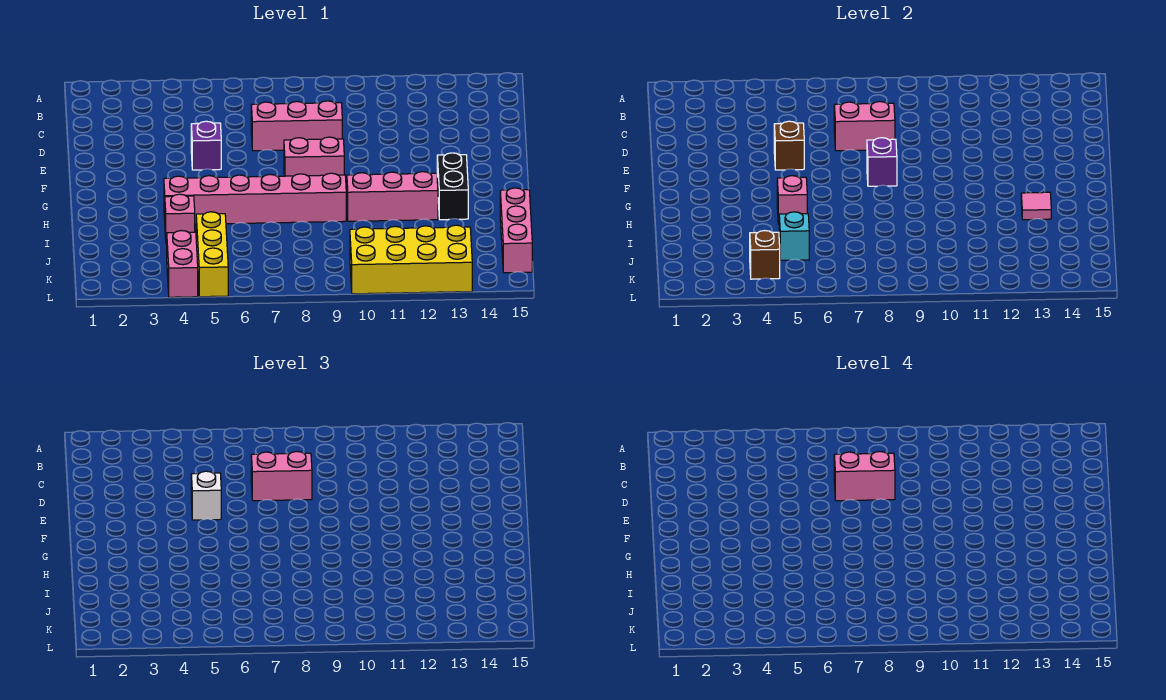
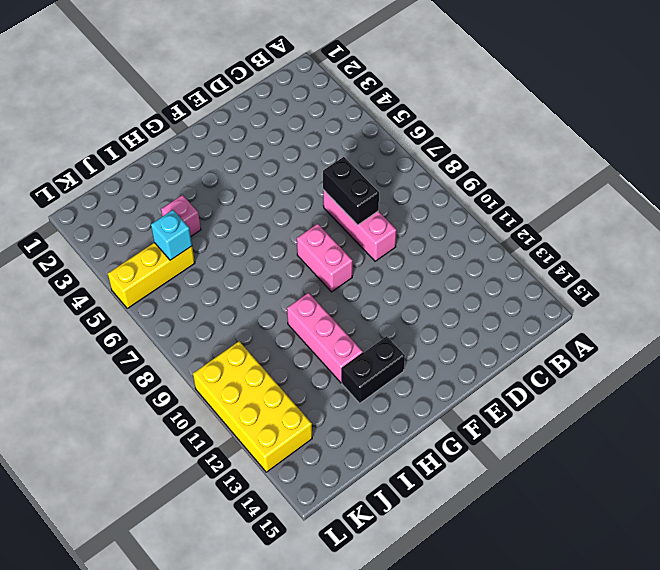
black brick D7:D8 level 2 -> pink brick D7:D8 level 2
none -> purple brick E5 level 1
none -> pink brick H4:H9 level 1
none -> pink brick I15:K15 level 1

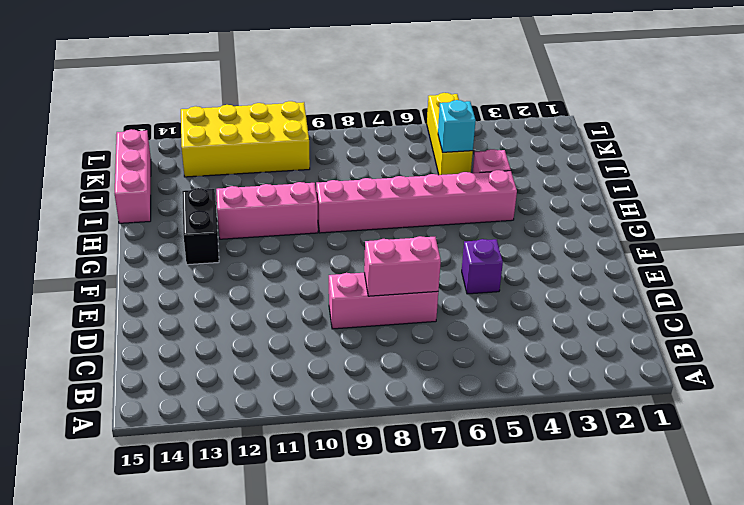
none -> pink brick F8:F9 level 1
none -> pink brick K4:L4 level 1
none -> brown brick E5 level 2

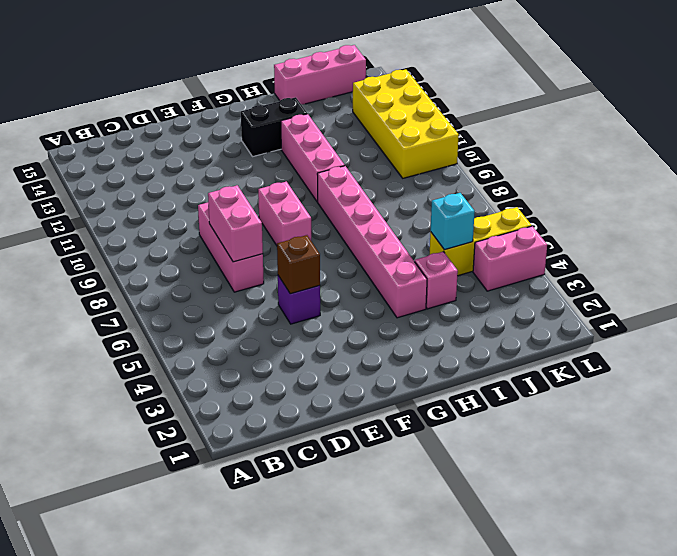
none -> purple brick F8 level 2
none -> pink brick H5 level 2
none -> pink tile H13 level 2

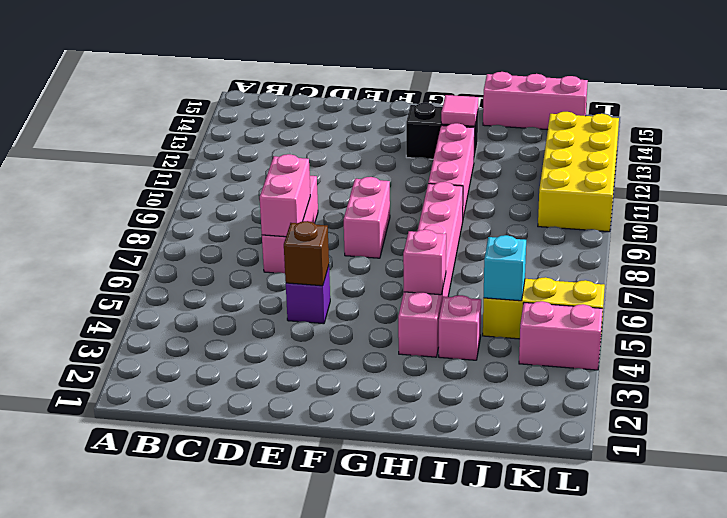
none -> purple brick F8 level 2
none -> brown brick K4 level 2
none -> pink brick D7:D8 level 3

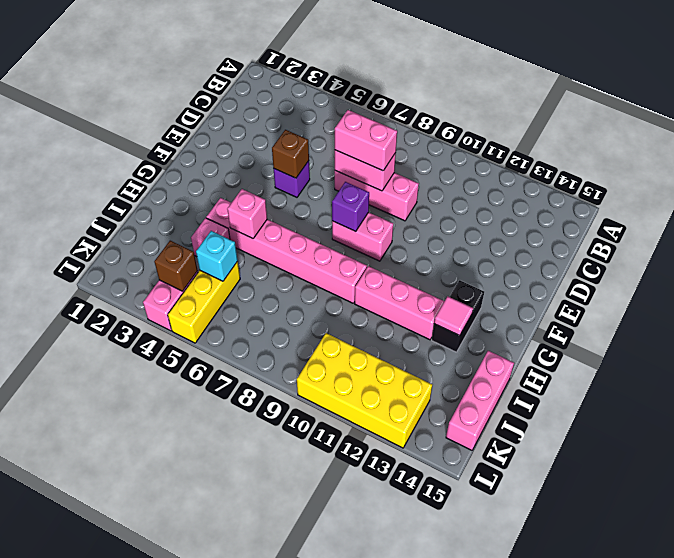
none -> white brick E5 level 3
none -> pink brick D7:D8 level 4

